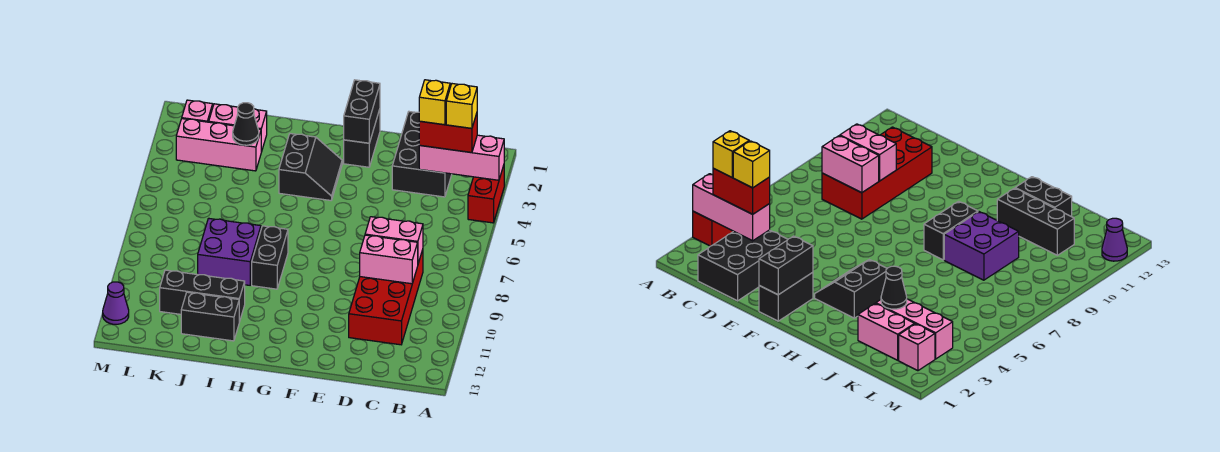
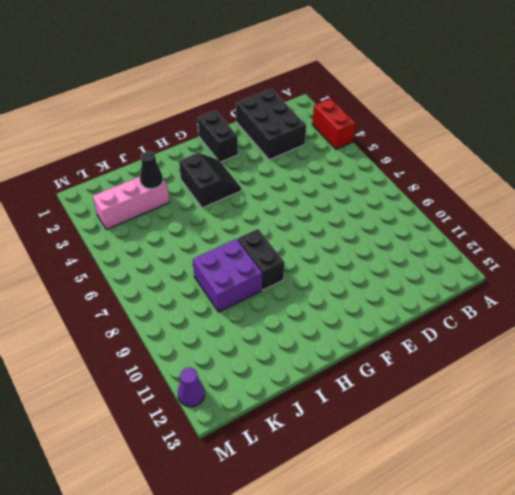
none -> red brick C8:D11 level 1
none -> black brick I11:K11 level 1
none -> black brick I12:J12 level 1

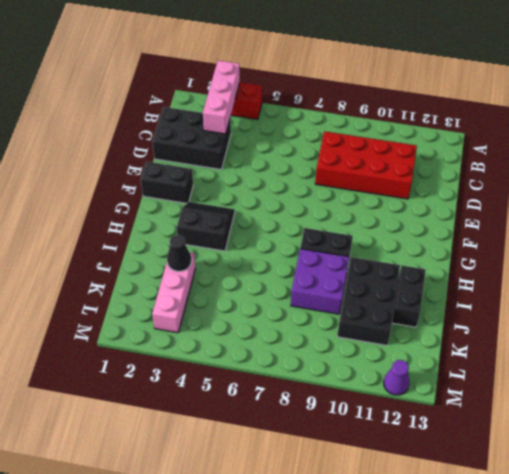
black brick I10:K11 level 1 -> black brick I11:K11 level 1
none -> pink brick J2:K2 level 1
none -> pink brick L2 level 1
none -> pink brick C8:D8 level 2

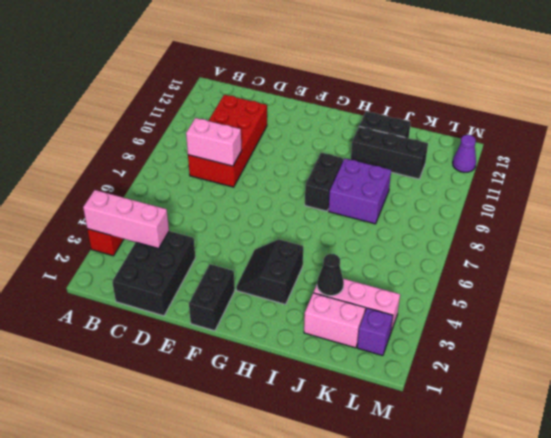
purple brick L2 level 1 -> pink brick L2 level 1
none -> pink brick C9:D9 level 2
none -> black brick F1:F2 level 2
none -> red brick B3:C3 level 3

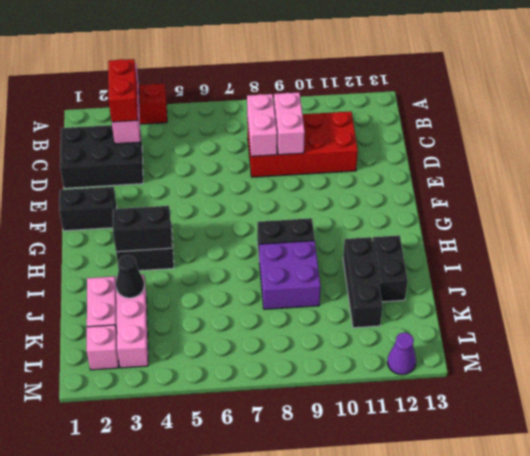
black brick H3:H4 level 2 -> black brick F1:F2 level 2
none -> yellow brick B3 level 4
none -> yellow brick C3 level 4

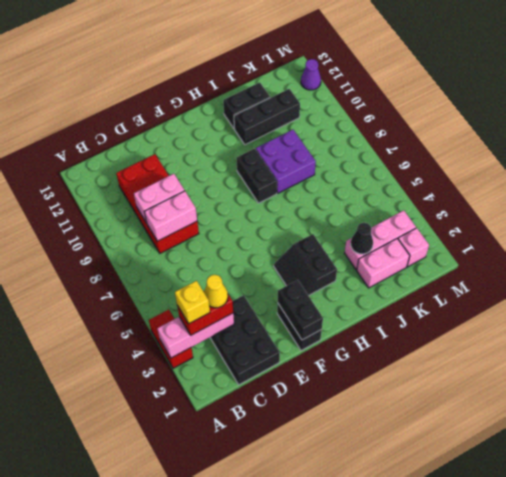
yellow cone C3 level 4 -> yellow brick C3 level 4

